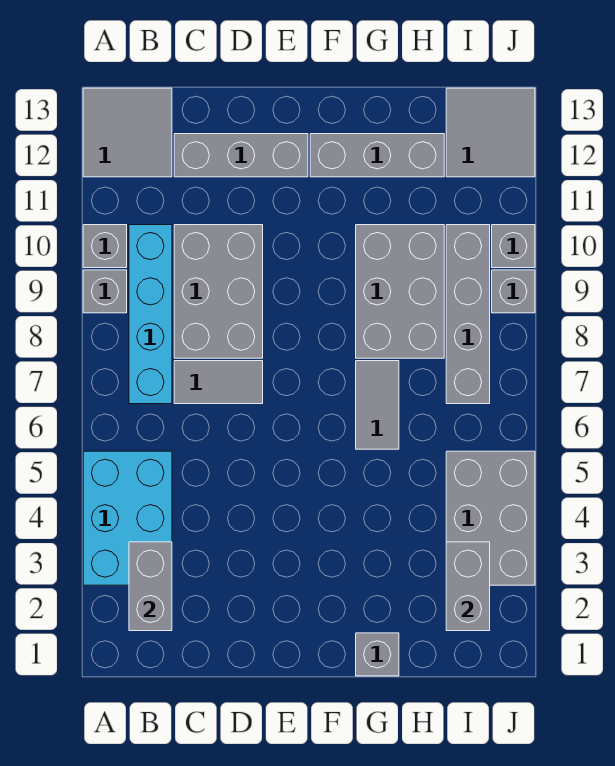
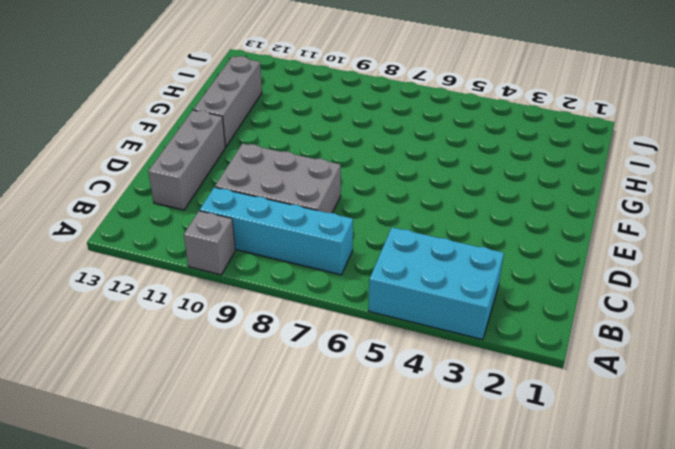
none -> grey brick A9 level 1
none -> grey tile A12:B13 level 1
none -> grey tile C7:D7 level 1

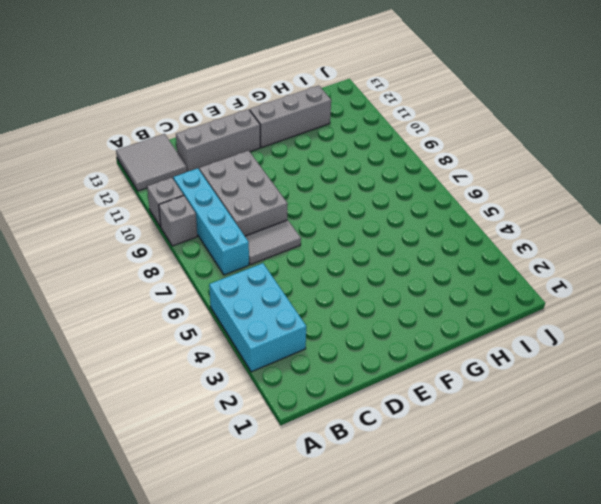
none -> grey brick G1 level 1
none -> grey tile G6:G7 level 1
none -> grey brick G8:H10 level 1

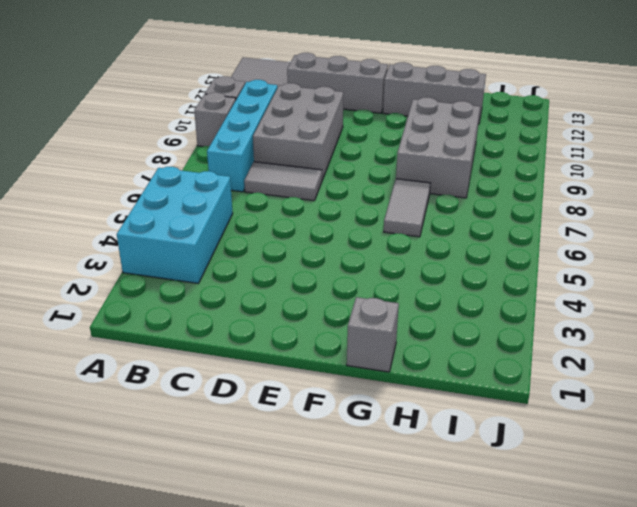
none -> grey brick I3:J5 level 1
none -> grey brick I7:I10 level 1
none -> grey tile I12:J13 level 1

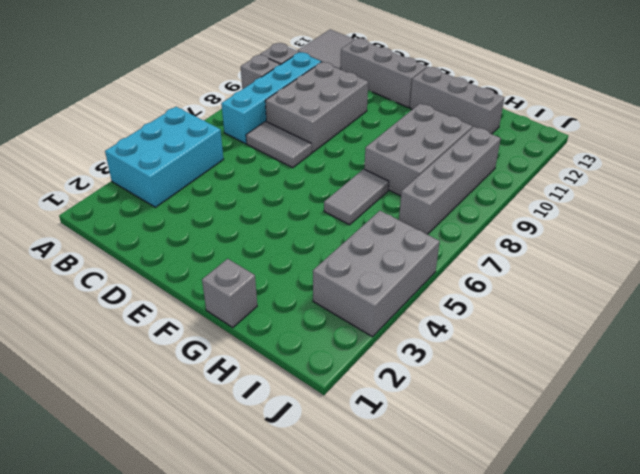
none -> grey tile I12:J13 level 1
none -> grey brick J9 level 1
none -> grey brick J10 level 1

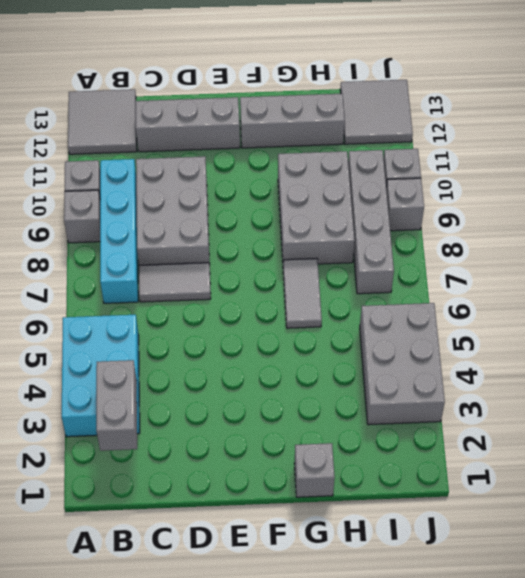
none -> grey brick I2:I3 level 2

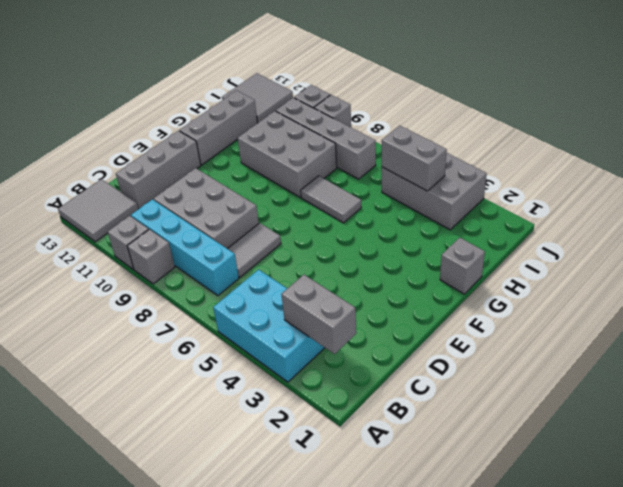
grey brick I4:I5 level 2 -> grey brick I2:I3 level 2

